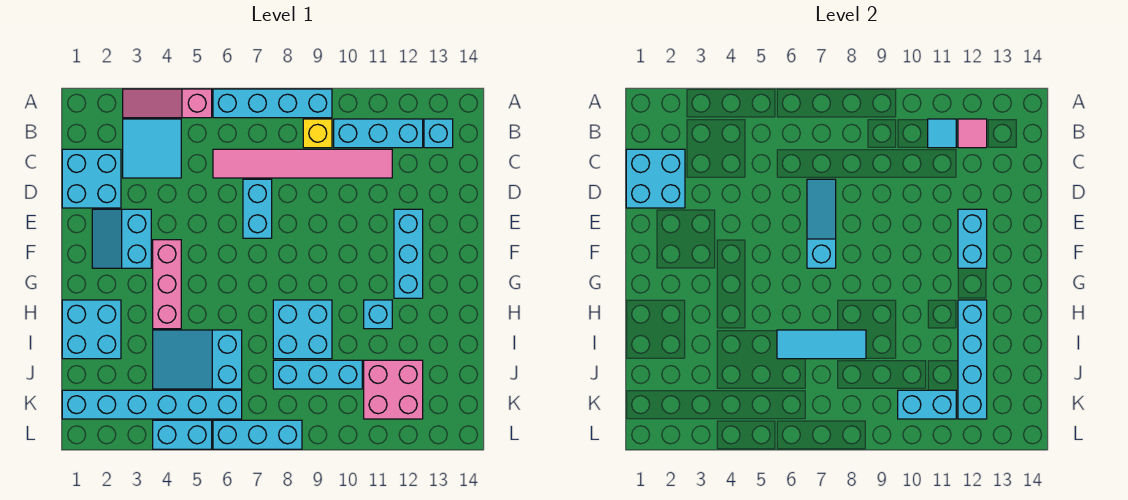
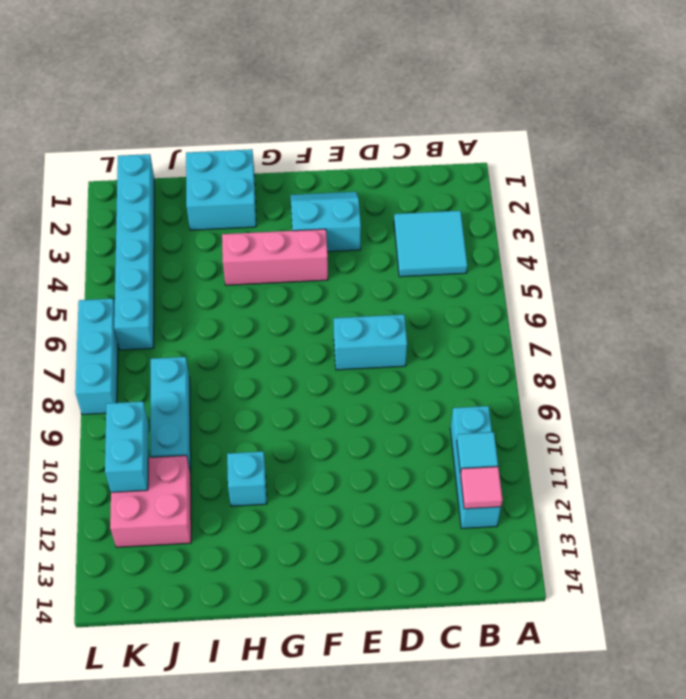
none -> pink slope A3:A5 level 1 top 5
none -> cyan brick A6:A9 level 1
none -> yellow brick B9 level 1

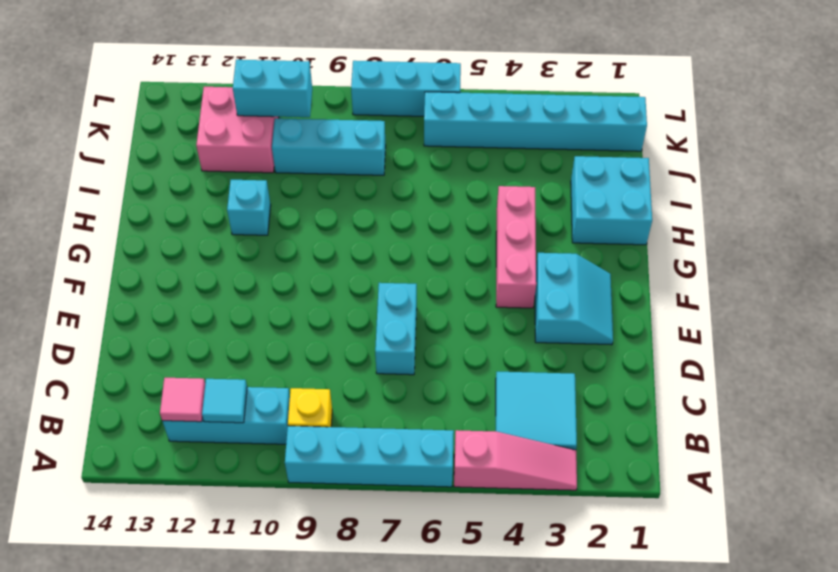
none -> cyan brick B13 level 1
none -> cyan brick C1:D2 level 1
none -> pink tile C6:C11 level 1

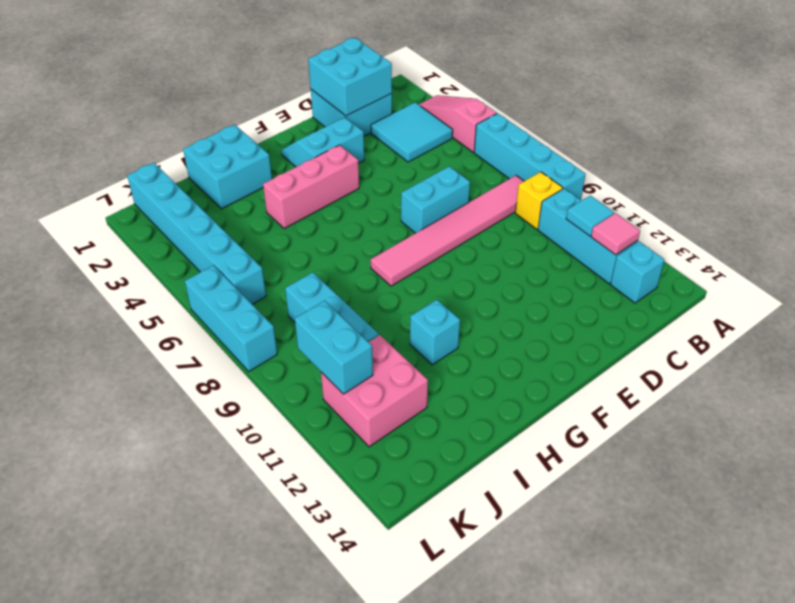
pink tile B8:G8 level 1 -> pink tile C6:C11 level 1
none -> cyan brick E12:G12 level 1
none -> cyan brick H8:I9 level 1
none -> cyan slope I4:J6 level 1 top 6

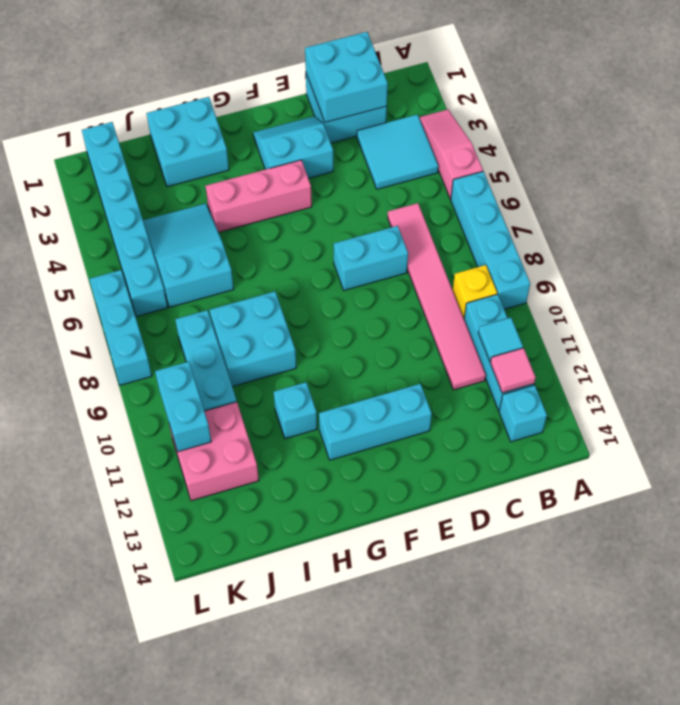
none -> cyan brick L4:L5 level 1
none -> cyan slope D7:F7 level 2 top F
none -> cyan brick E12:F12 level 2

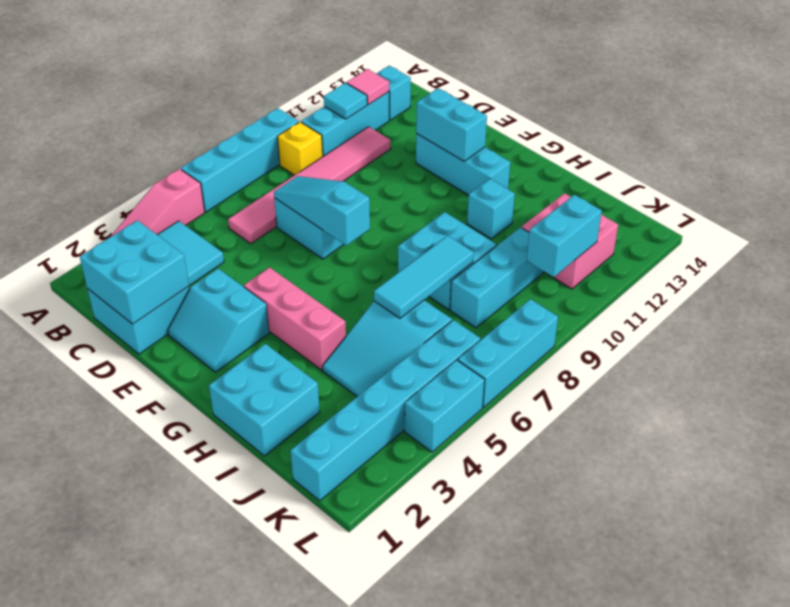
none -> cyan brick H12:K12 level 2

